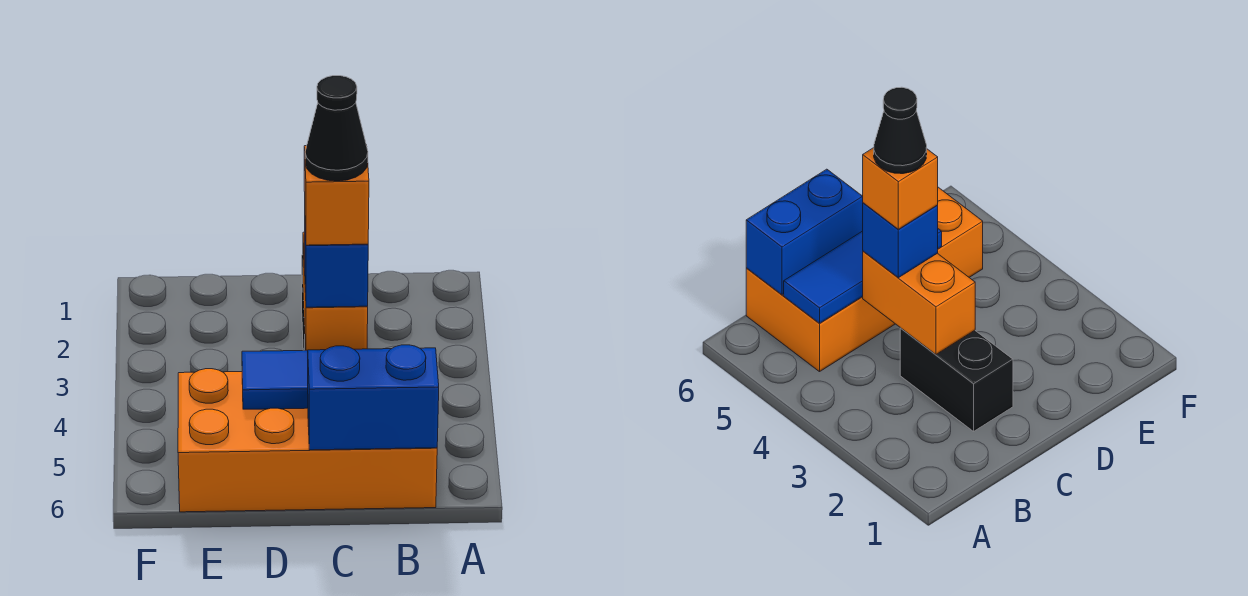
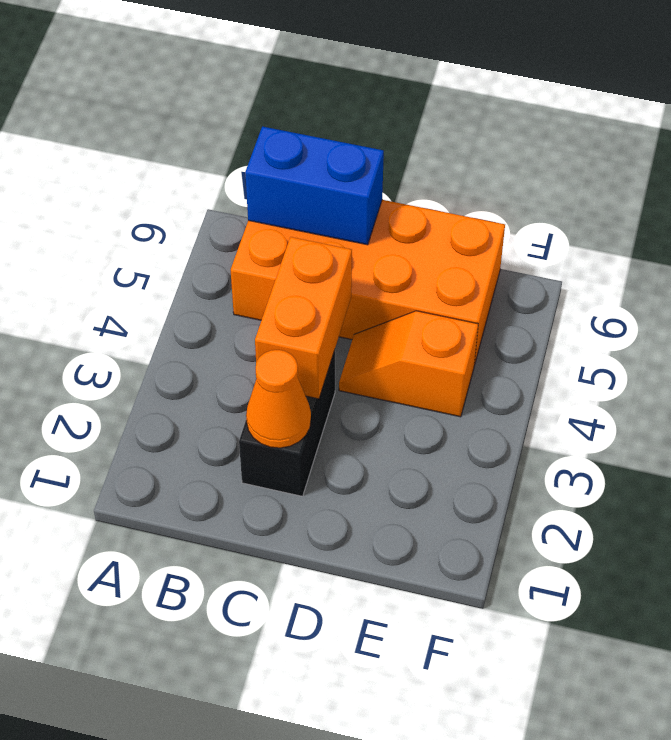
orange cone C2 level 2 -> none
orange slope D4:E4 level 1 top E -> none
none -> blue tile B5:D5 level 2
none -> blue brick C4 level 3

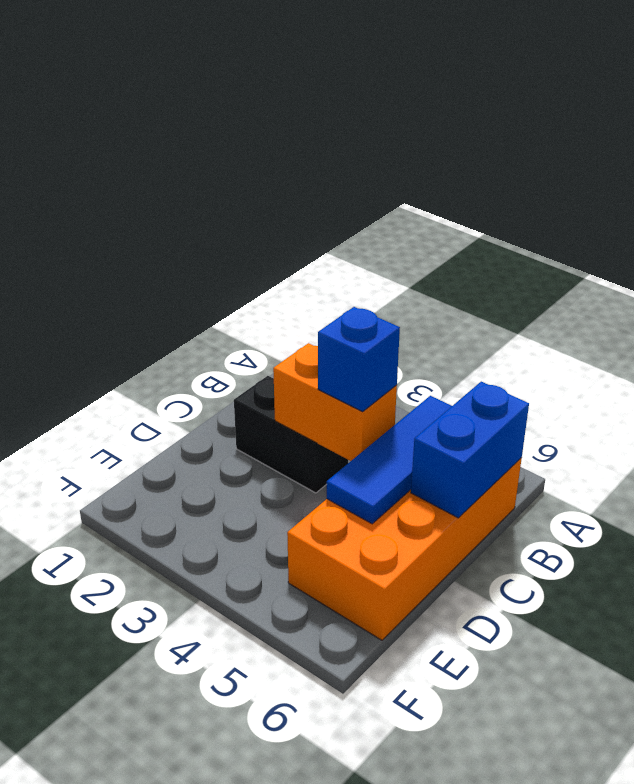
none -> orange brick C4 level 4
none -> black cone C4 level 5

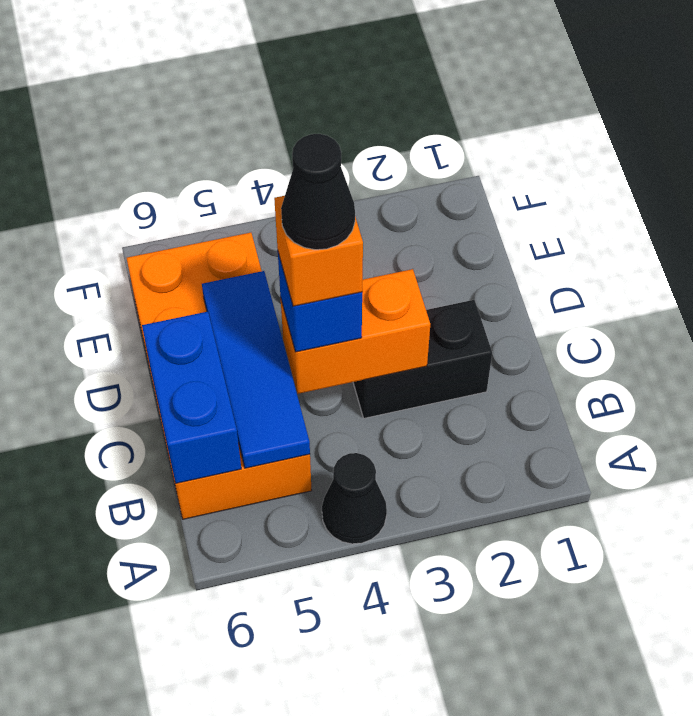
black cone A4 level 1 -> none

